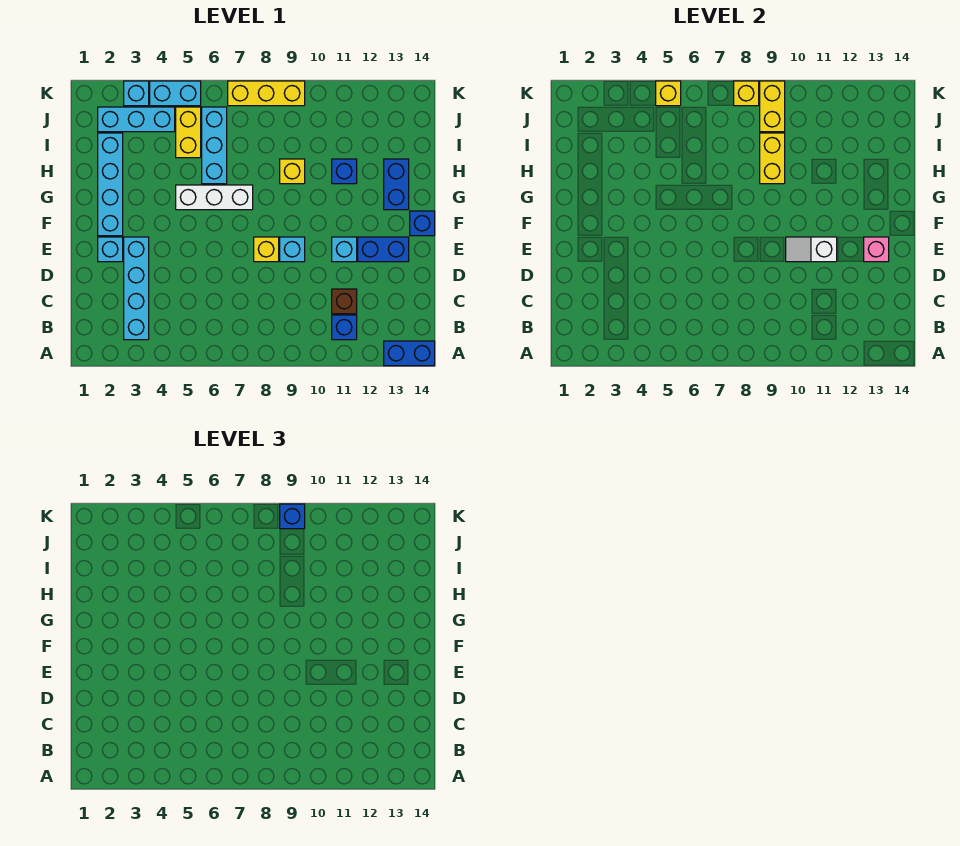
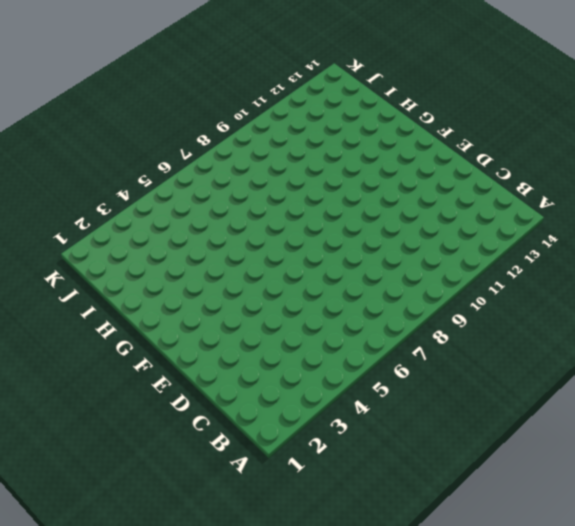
none -> blue brick A13:A14 level 1
none -> cyan brick B3:E3 level 1
none -> blue brick B11 level 1

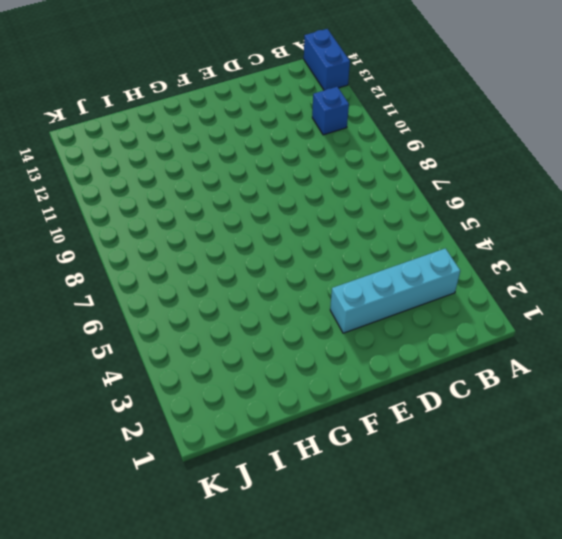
none -> brown brick C11 level 1
none -> cyan brick E2 level 1
none -> yellow brick E8 level 1

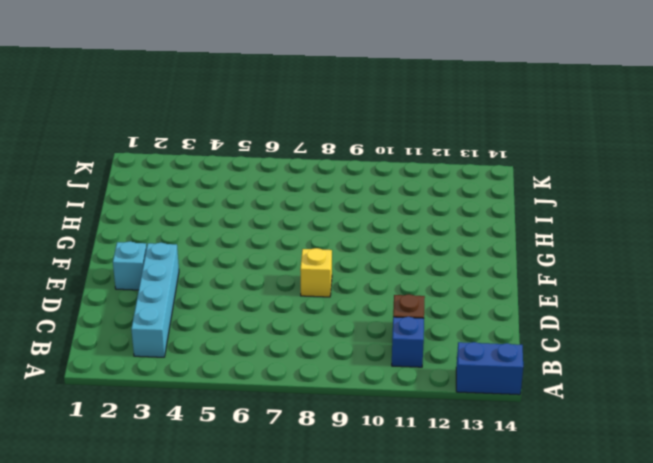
none -> cyan brick E9 level 1
none -> cyan brick E11 level 1
none -> blue brick E12:E13 level 1

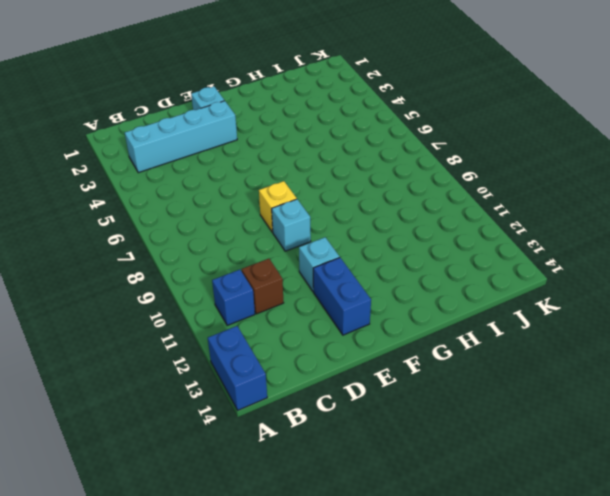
none -> cyan brick F2:I2 level 1
none -> blue brick F14 level 1
none -> white brick G5:G7 level 1

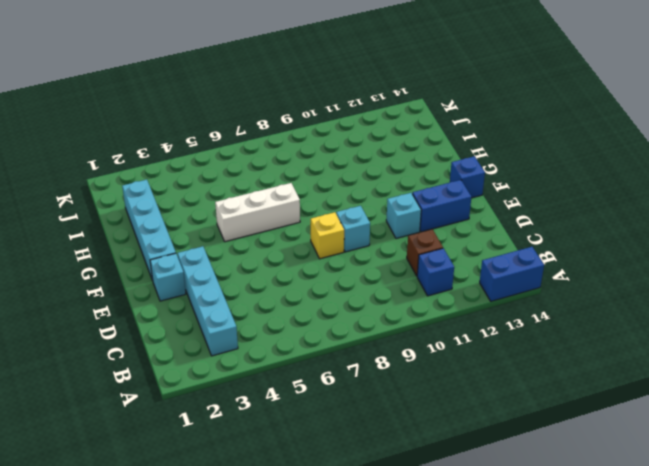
none -> blue brick G13:H13 level 1
none -> cyan brick H6:J6 level 1
none -> yellow brick H9 level 1

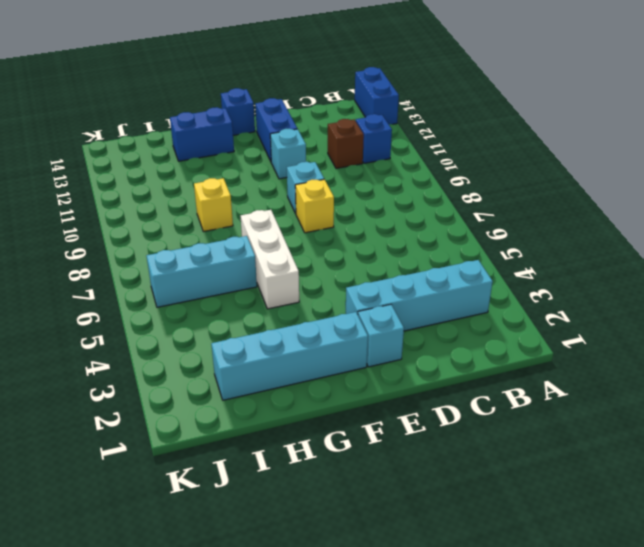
none -> blue brick H11 level 1
none -> yellow brick I5:J5 level 1
none -> cyan brick J2:J4 level 1

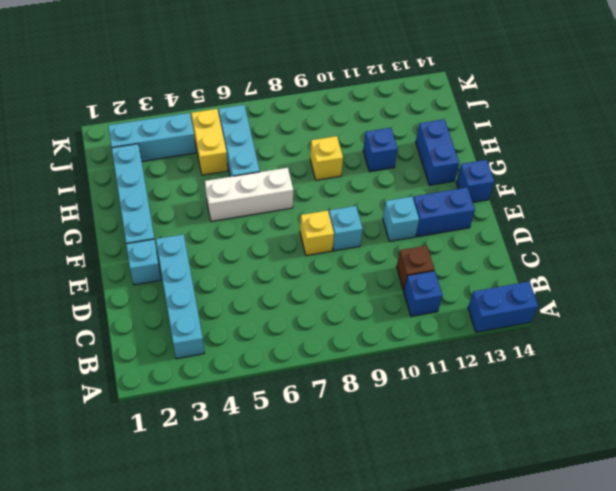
none -> cyan brick K3 level 1
none -> cyan brick K4:K5 level 1
none -> yellow brick K7:K9 level 1

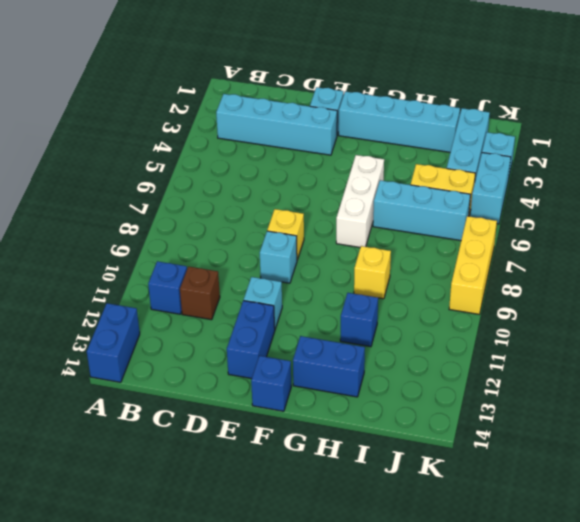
none -> white slope E10:E11 level 2 top 11
none -> pink brick E13 level 2
none -> yellow brick H9:I9 level 2

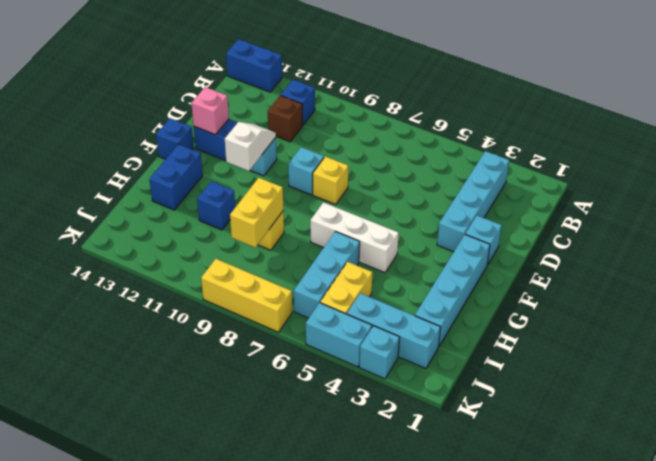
white slope E11:F11 level 2 top F -> white slope E10:E11 level 2 top 11
none -> yellow brick J9:K9 level 2
none -> yellow brick K5 level 2
none -> yellow brick K8 level 2

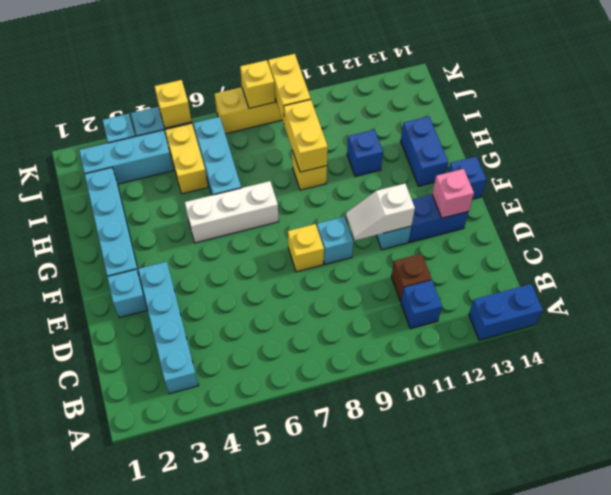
none -> blue brick K9 level 3

